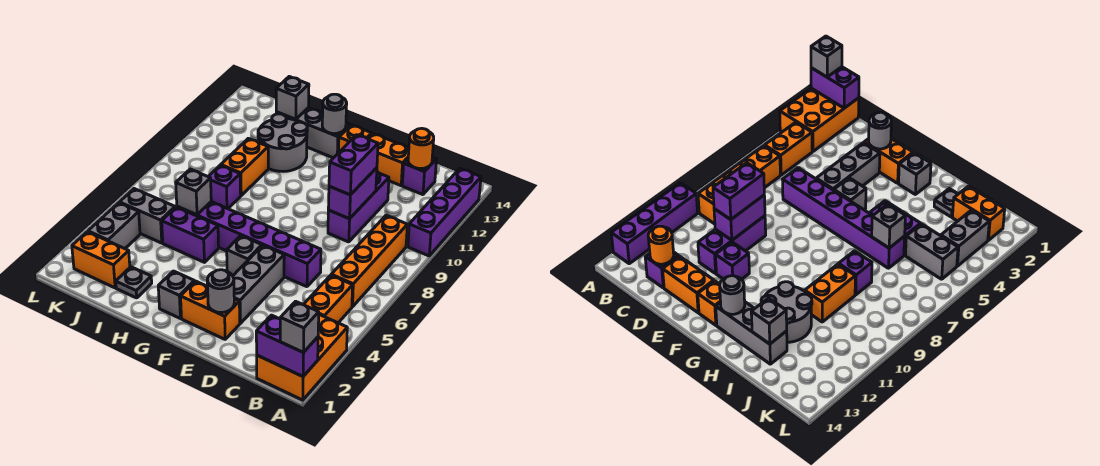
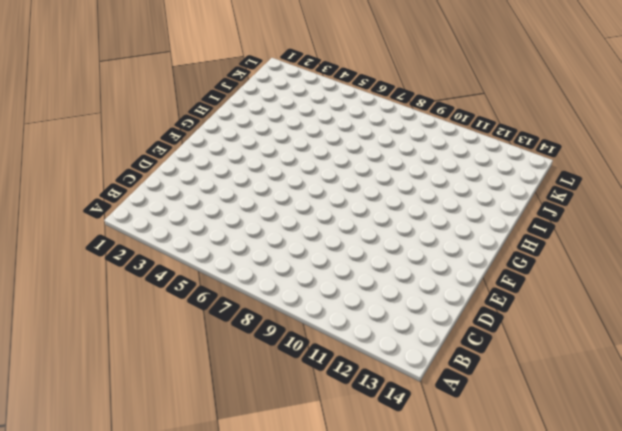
none -> orange brick A1:B3 level 1
none -> purple brick A10:A13 level 1
none -> orange brick B4:B5 level 1
none -> orange brick B6:B9 level 1

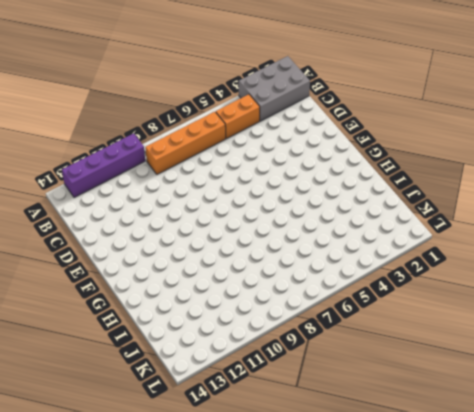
grey brick A1:B3 level 1 -> orange brick A1:B3 level 1
none -> purple brick C13 level 1
none -> purple brick D6:I6 level 1
none -> purple brick D9:D11 level 1
none -> orange brick D13:E13 level 1

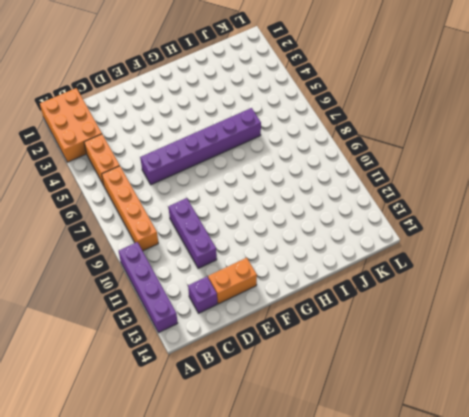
none -> orange brick E2:F2 level 1
none -> grey brick E3:E5 level 1
none -> purple brick E11 level 1
none -> grey brick F5 level 1

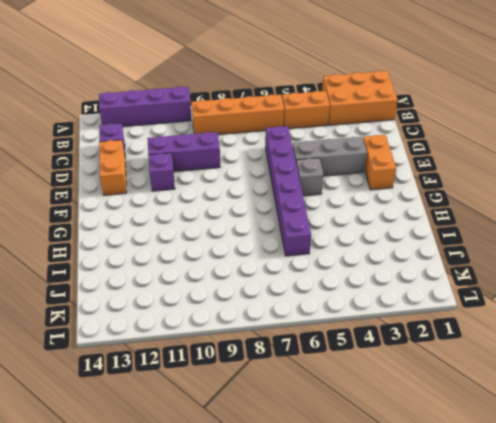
none -> orange brick F13 level 1
none -> grey brick G2 level 1
none -> grey brick G13:I13 level 1
none -> purple brick H5:I5 level 1

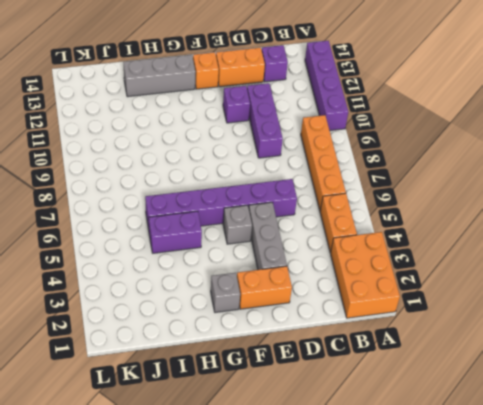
none -> grey round brick H11:I12 level 1
none -> grey plate I2 level 1
none -> purple brick I8 level 1
none -> orange brick I9:I10 level 1

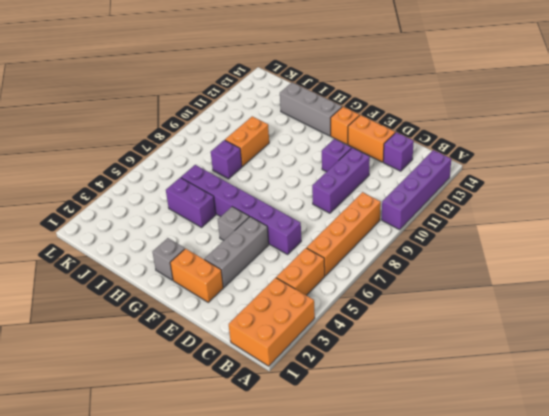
none -> grey round brick H11:I12 level 1
none -> grey plate I2 level 1
none -> orange brick J2:K2 level 1
none -> grey brick J5:K5 level 1

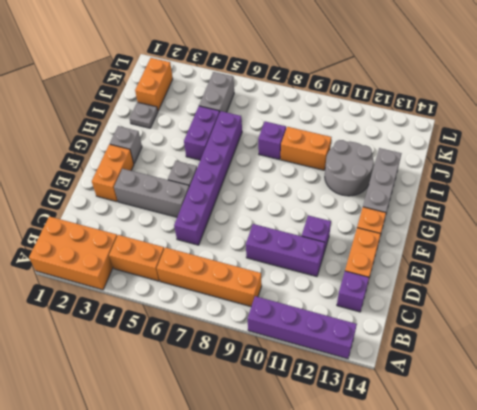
none -> grey brick K3:K4 level 1
none -> purple brick A1:B1 level 2
none -> orange round brick C13 level 2
none -> purple brick D9:D10 level 2

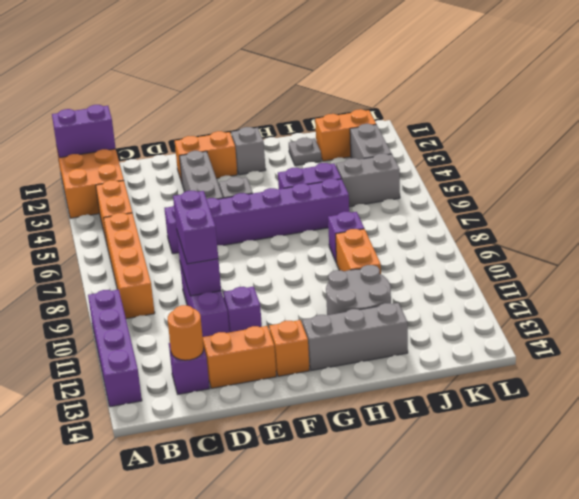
none -> grey round brick E2 level 2
none -> grey round brick G13 level 2
none -> grey brick I6 level 2
none -> grey brick I13 level 2

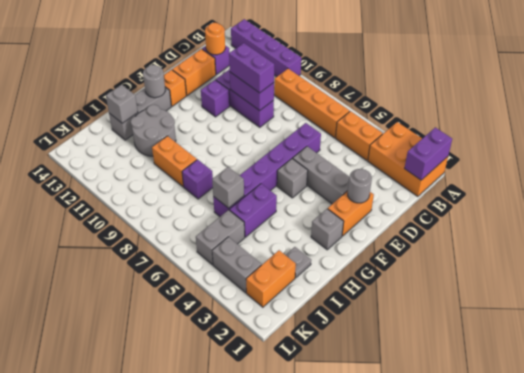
none -> grey brick A1 level 3

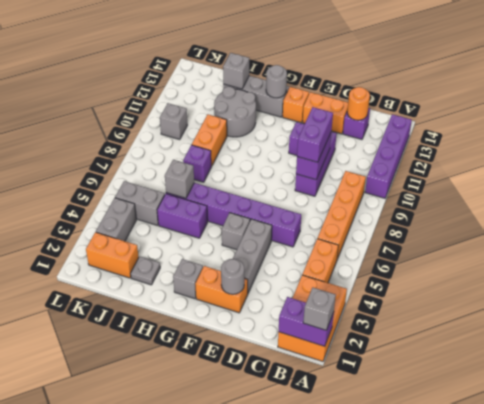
grey brick K10 level 1 -> none

